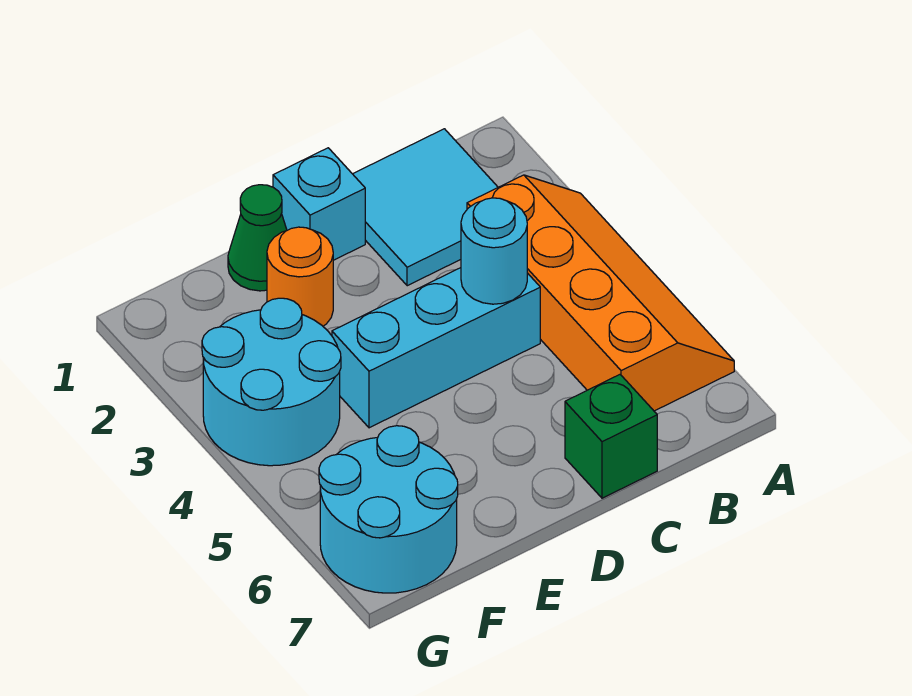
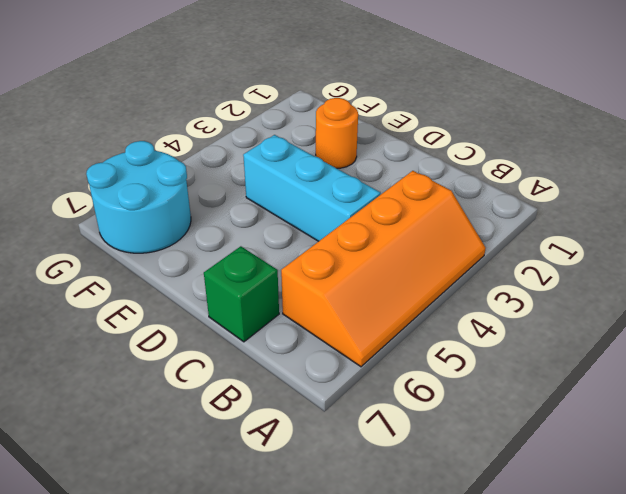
none -> cyan tile B1:C2 level 1
none -> cyan brick D1 level 1

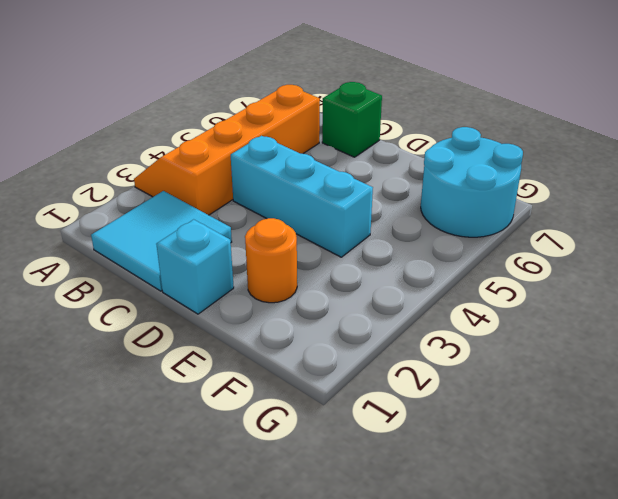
none -> green cone E1 level 1
none -> cyan round brick F3:G4 level 1

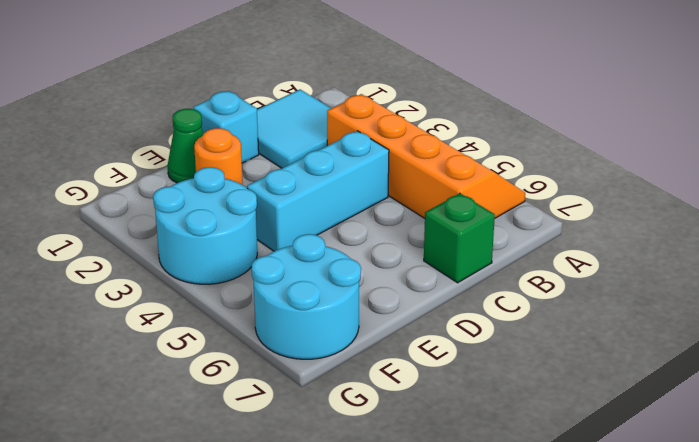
none -> cyan round brick C4 level 2

